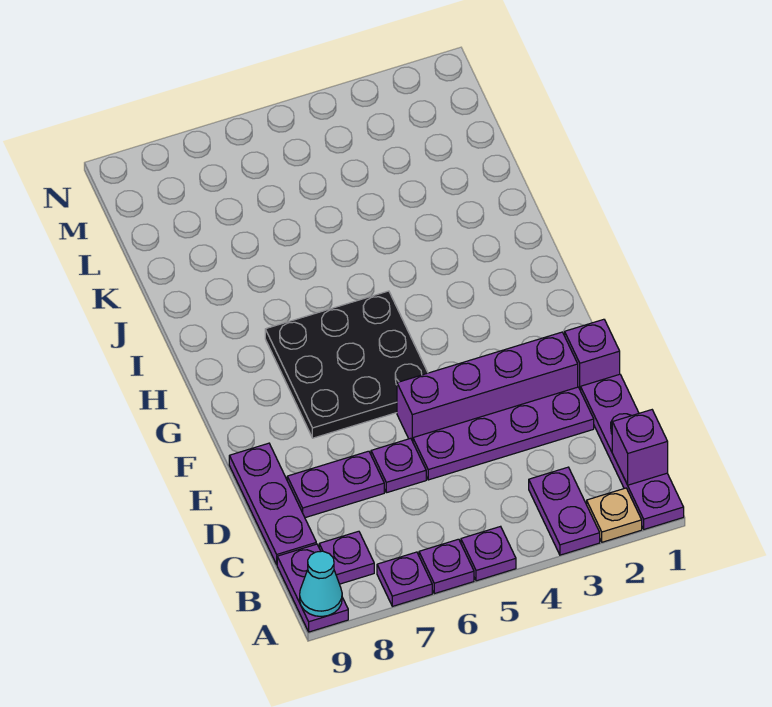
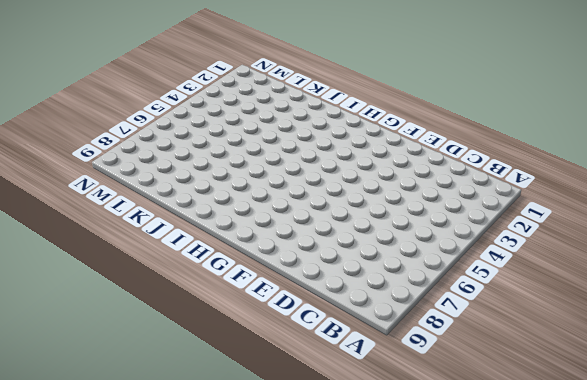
none -> purple plate A1:D1 level 1
none -> tan plate A2 level 1
none -> purple plate A3:B3 level 1

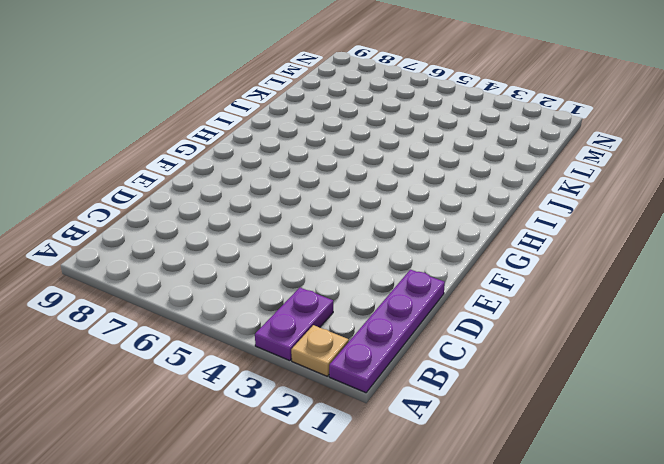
none -> purple plate A5 level 1
none -> purple plate A6 level 1
none -> purple plate A7 level 1

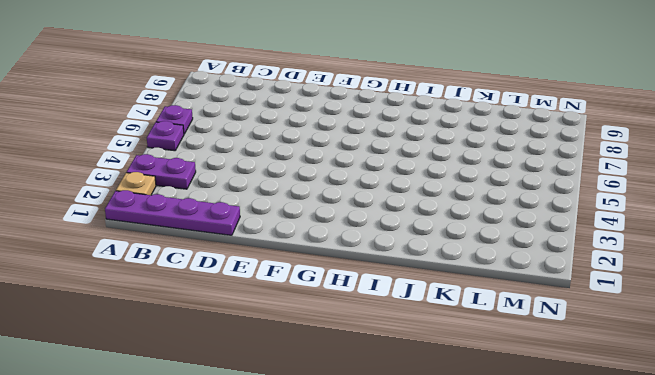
none -> purple plate A7 level 1
none -> purple plate A9:B9 level 1
none -> purple plate B8 level 1

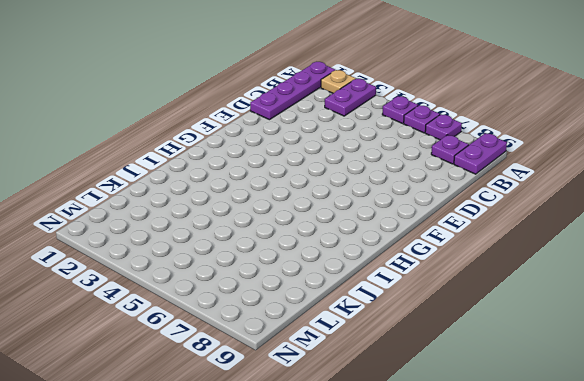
none -> purple plate C9:E9 level 1
none -> purple plate D2:D5 level 1
none -> purple plate D6 level 1

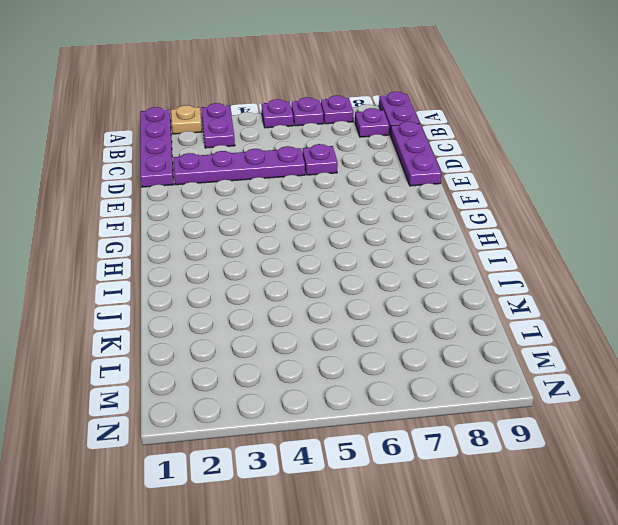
none -> purple plate D7:D8 level 1
none -> purple brick E1 level 1
none -> purple brick E2:E5 level 1

